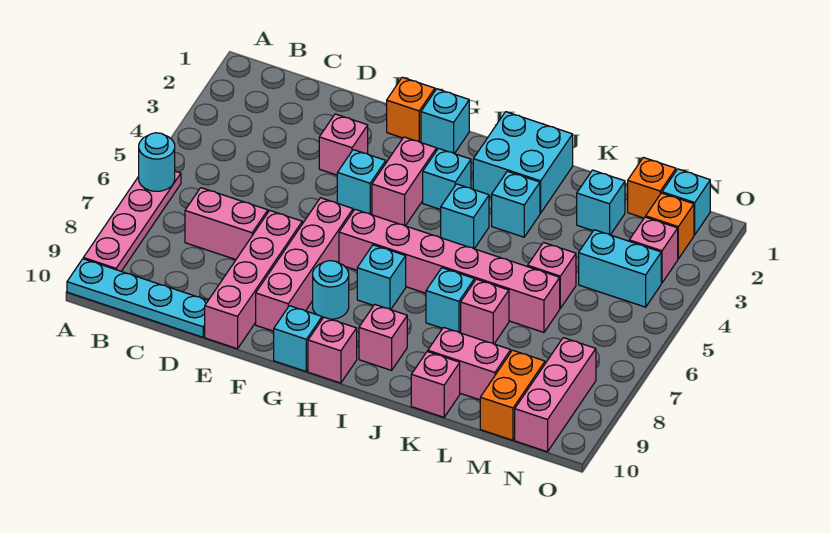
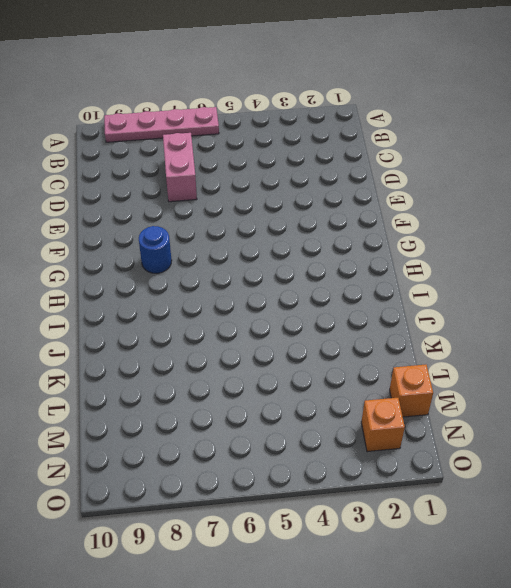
blue round brick G8 level 1 -> cyan round brick G8 level 1
none -> cyan plate A10:D10 level 1
none -> pink brick E3 level 1
none -> pink brick E7:E10 level 1
none -> orange brick F1 level 1

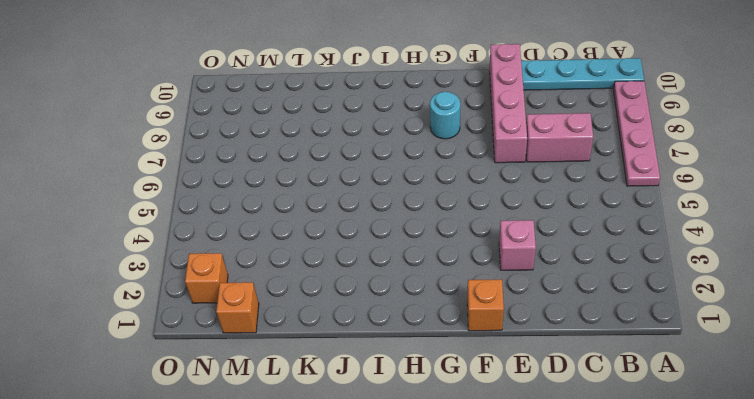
none -> cyan brick F4 level 1
none -> pink brick F6:F9 level 1
none -> cyan brick G1 level 1
none -> pink brick G3:G4 level 1

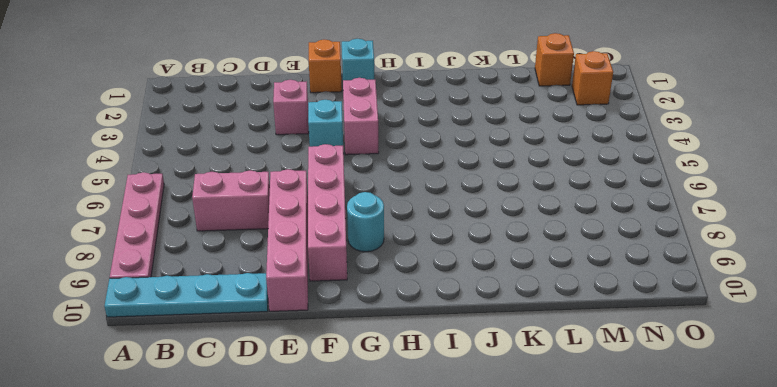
none -> pink brick G6:L6 level 1
none -> cyan brick G10 level 1
none -> cyan brick H3 level 1
none -> cyan brick H7 level 1

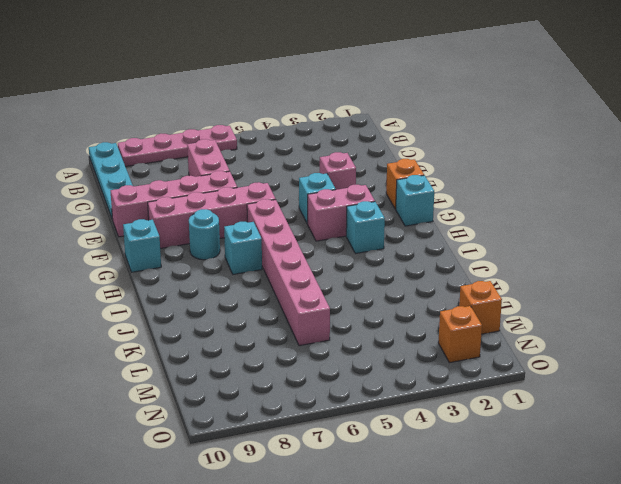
none -> pink brick H10 level 1
none -> cyan brick I1:J2 level 1
none -> cyan brick I4 level 1
none -> pink brick I9 level 1

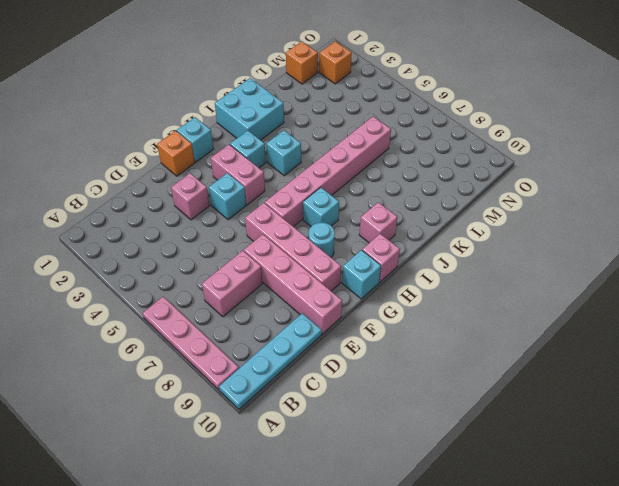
none -> cyan brick J3 level 1
none -> cyan brick J7 level 1
none -> pink brick K7 level 1
none -> pink brick K9:L9 level 1

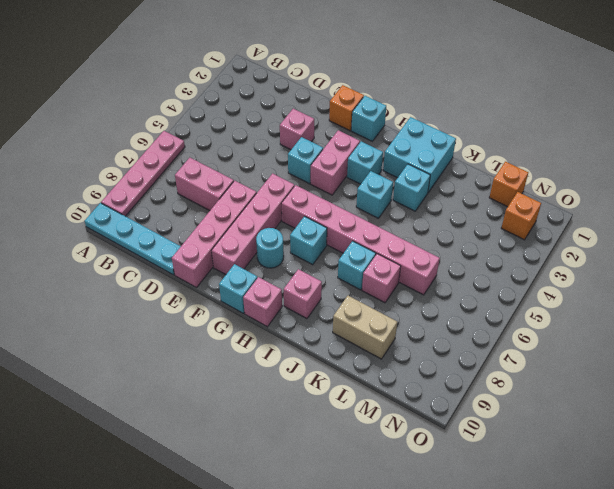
tan brick K9:L9 level 1 -> pink brick K9:L9 level 1
none -> pink brick K10 level 1
none -> cyan brick L2 level 1
none -> pink brick L5 level 1
none -> cyan brick M4:N4 level 1

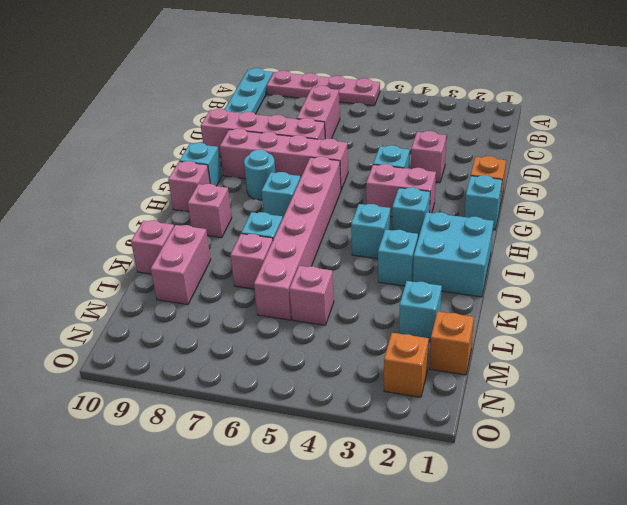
none -> cyan brick M4:N4 level 1
none -> orange brick M9:M10 level 1
none -> cyan brick N1 level 1
none -> pink brick N3 level 1

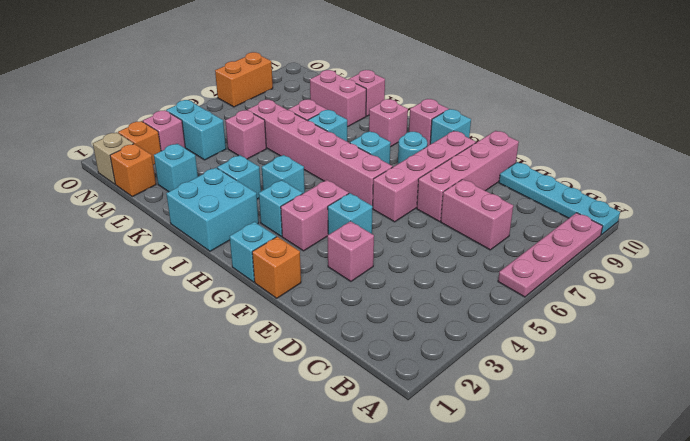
tan brick N1 level 1 -> cyan brick N1 level 1
orange brick O7:O8 level 1 -> orange brick M9:M10 level 1
none -> pink brick N8:N10 level 1
none -> cyan round brick A6 level 2

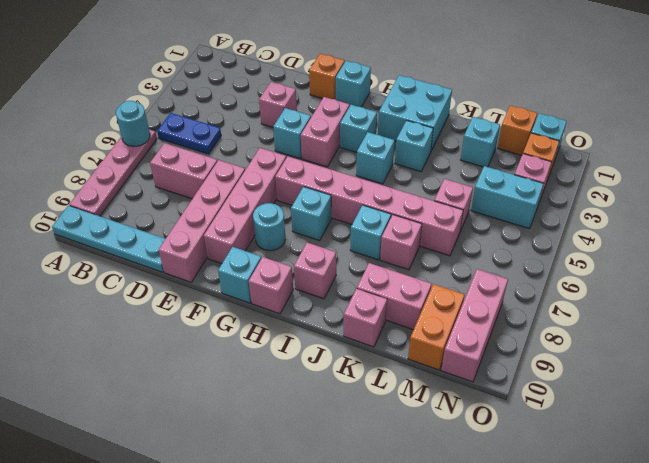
blue plate B5:C5 level 1 -> none

